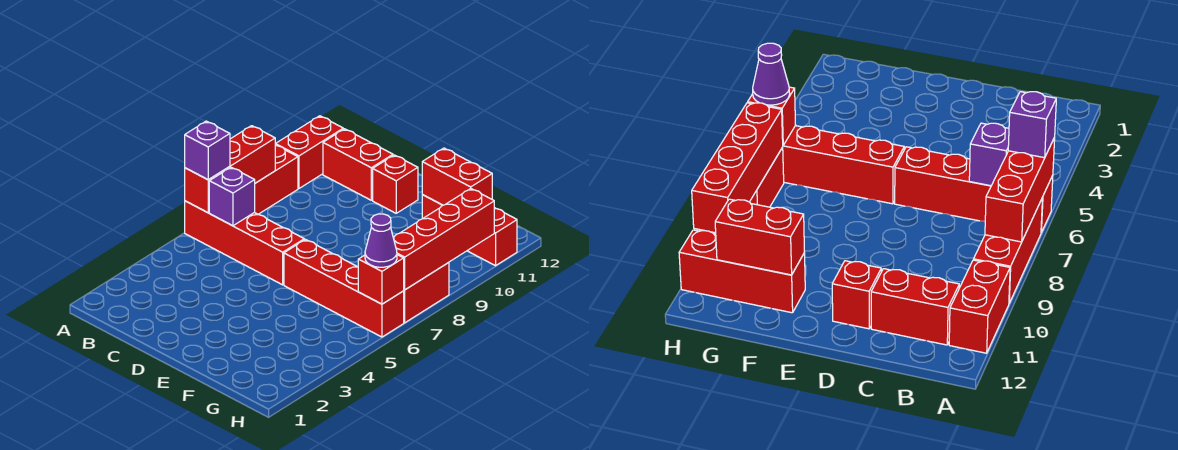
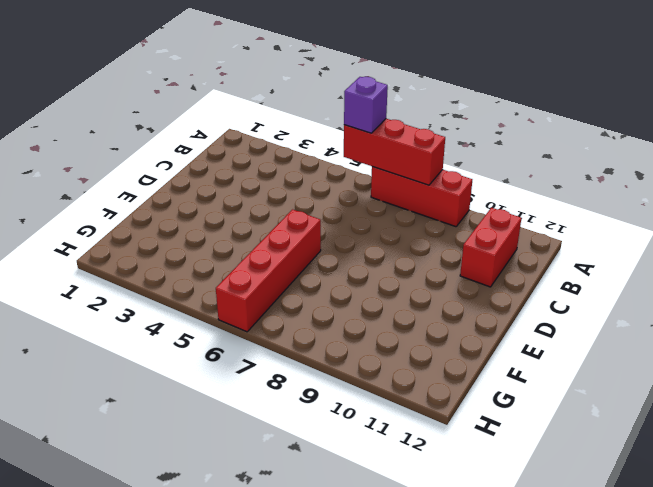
none -> red brick A6:D6 level 1
none -> red brick A10:A11 level 1
none -> red brick D11 level 1

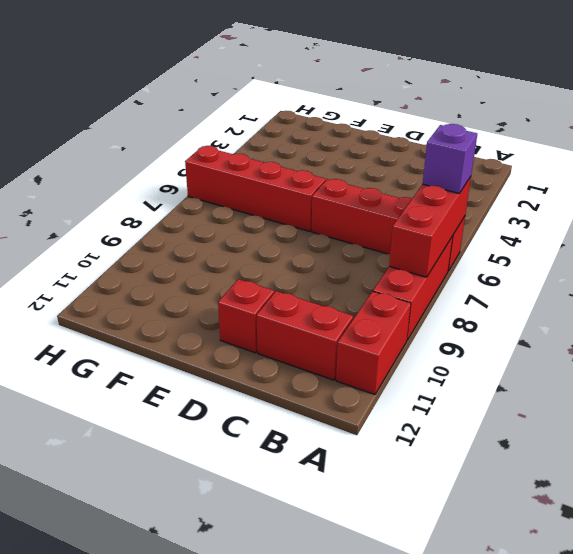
none -> red brick F11:H11 level 1
none -> red brick H7:H8 level 1
none -> purple brick B6 level 2

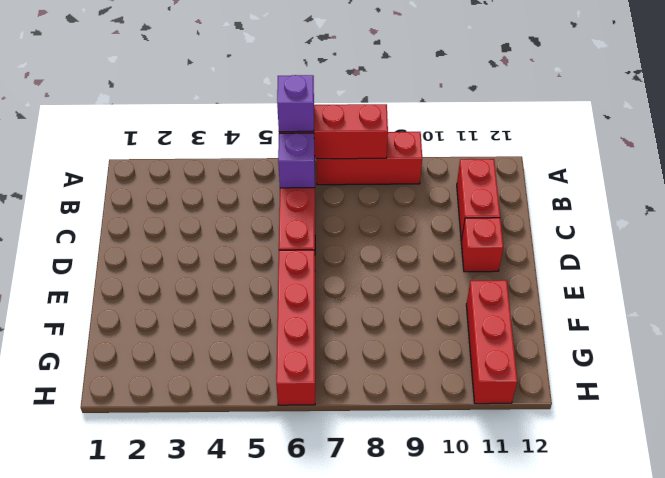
none -> red brick A10:A11 level 1
none -> red brick H7:H8 level 1
none -> red brick F11:G11 level 2

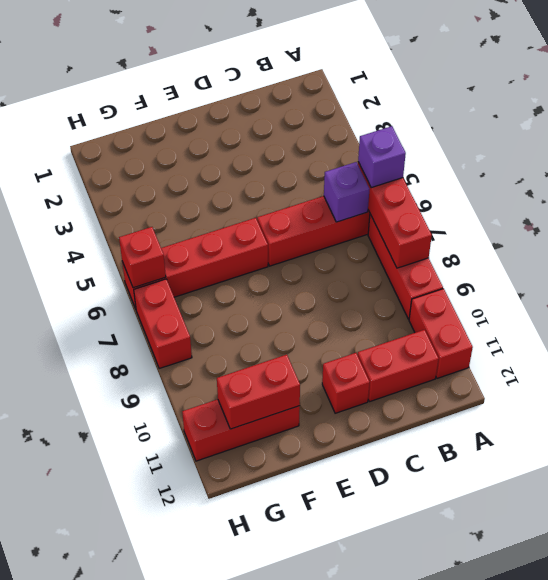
none -> red brick H7:H10 level 2
none -> purple cone H6 level 3

